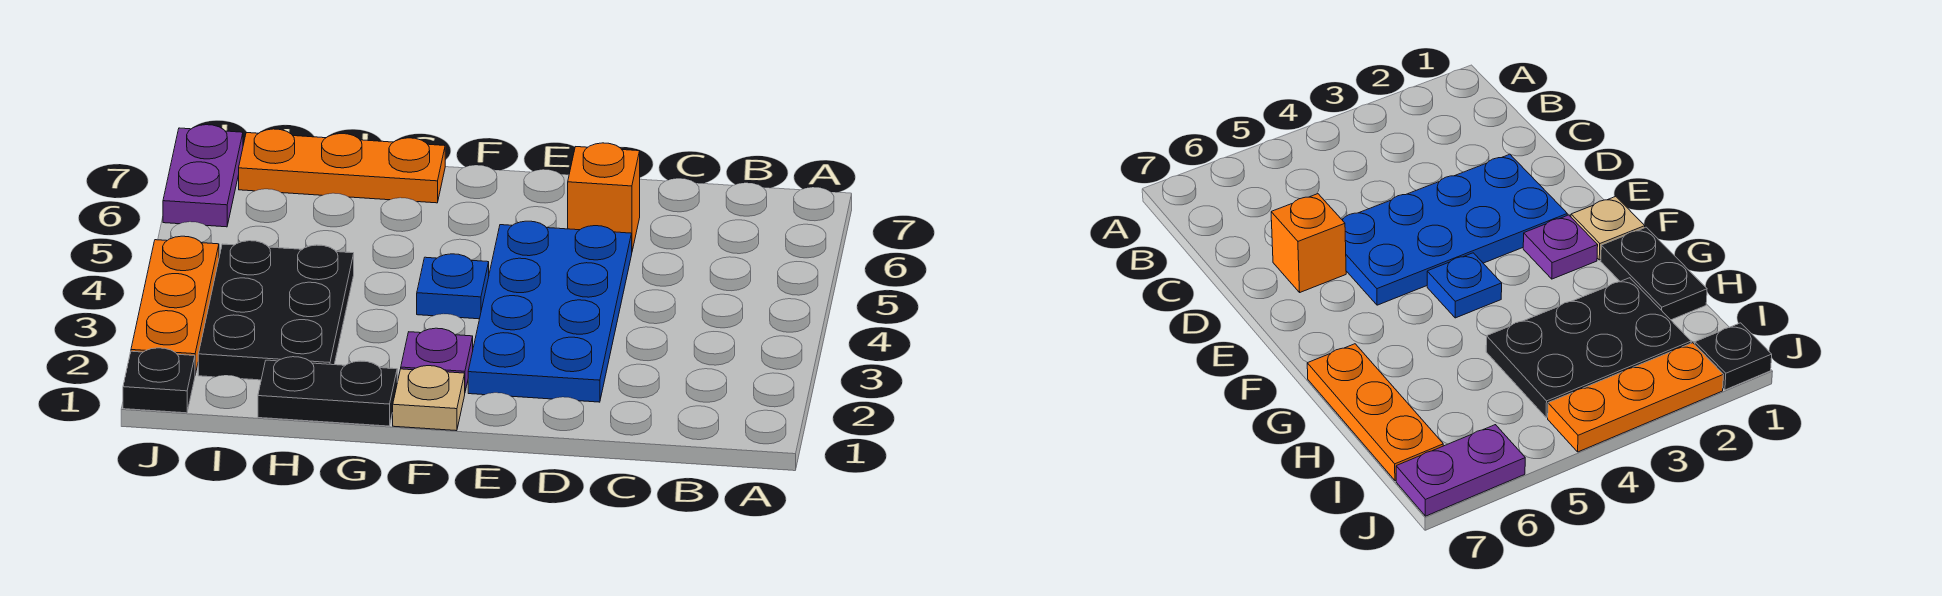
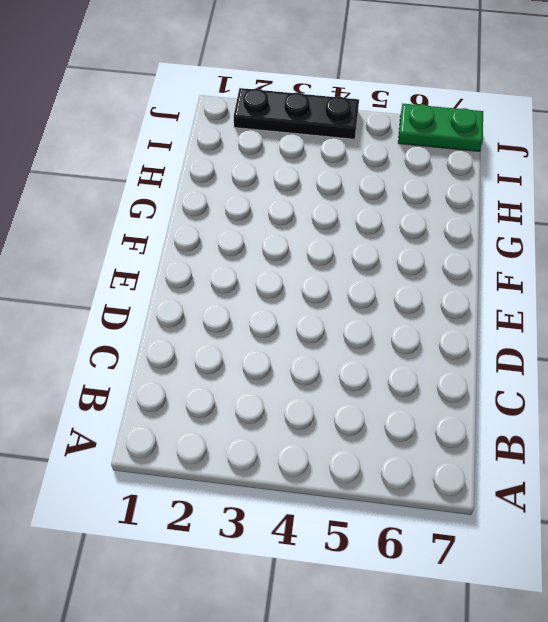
black plate J2:J4 level 1 -> orange plate J2:J4 level 1
green plate J6:J7 level 1 -> purple plate J6:J7 level 1
none -> blue plate D2:E5 level 1
none -> orange brick D6 level 1

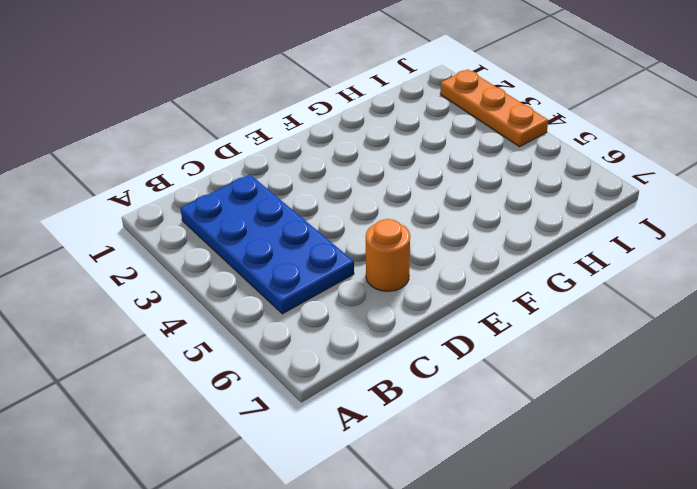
blue plate B2:C5 level 1 -> blue plate D2:E5 level 1
orange round brick D6 level 1 -> orange brick D6 level 1
none -> tan plate F1 level 1
none -> purple plate F2 level 1

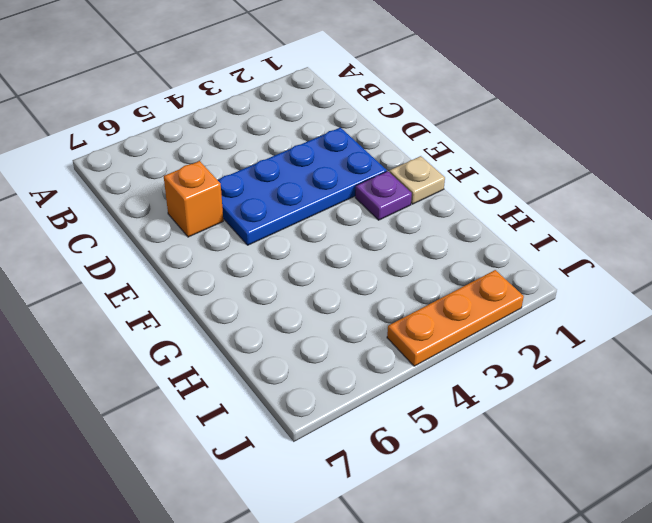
none -> blue plate F4 level 1
none -> black plate G1:H1 level 1

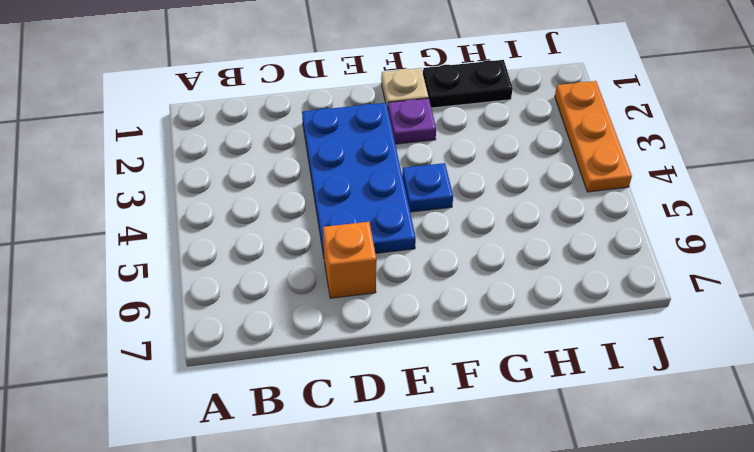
none -> orange plate G7:I7 level 1
none -> black plate H2:I4 level 1

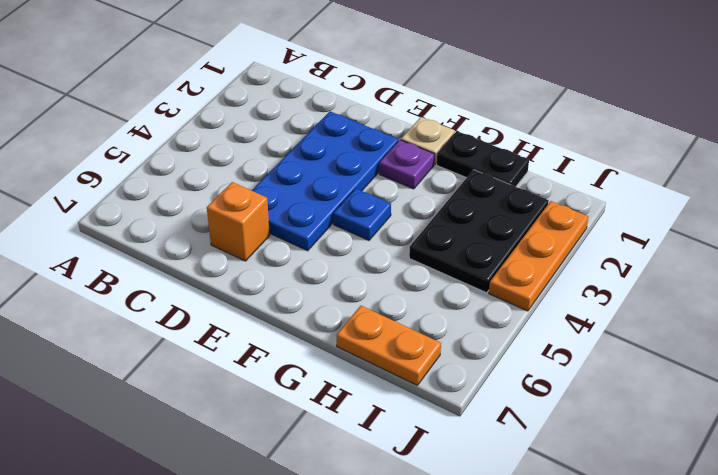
orange plate H7:I7 level 1 -> orange plate G7:I7 level 1
none -> black plate J1 level 1
none -> purple plate J6:J7 level 1

